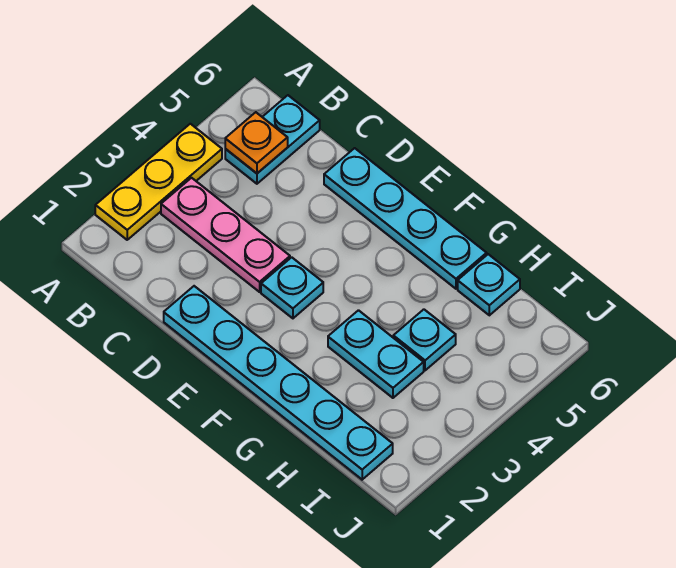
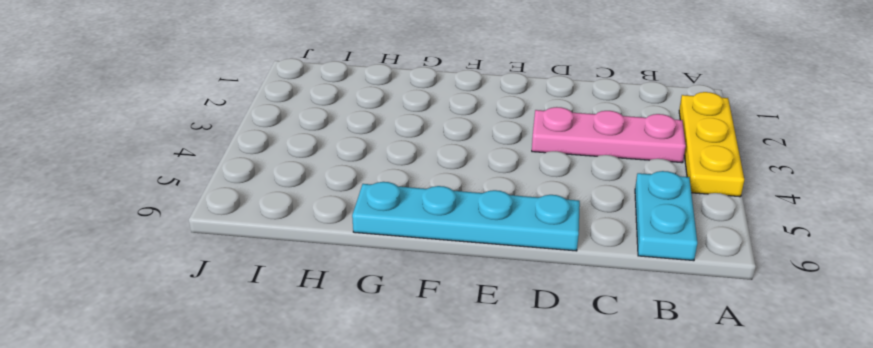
none -> cyan plate D1:I1 level 1
none -> cyan plate E3 level 1

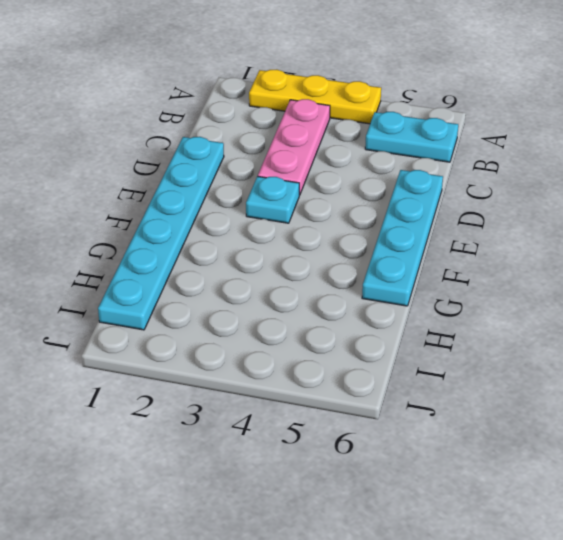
none -> cyan plate G3:H3 level 1
none -> cyan plate H4 level 1

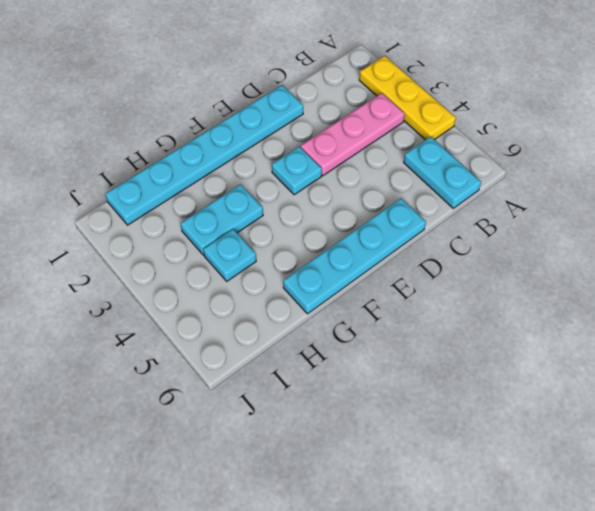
none -> cyan plate H6 level 1
none -> orange plate B5 level 2

